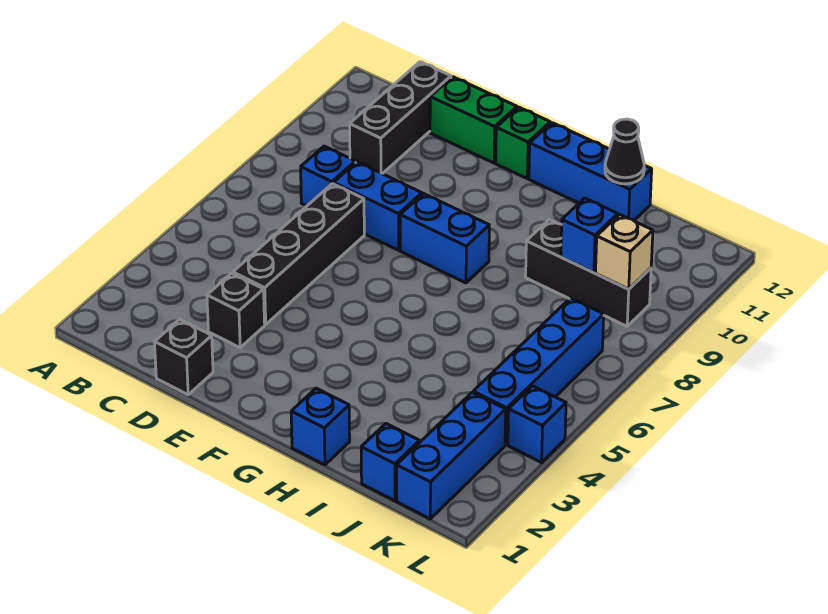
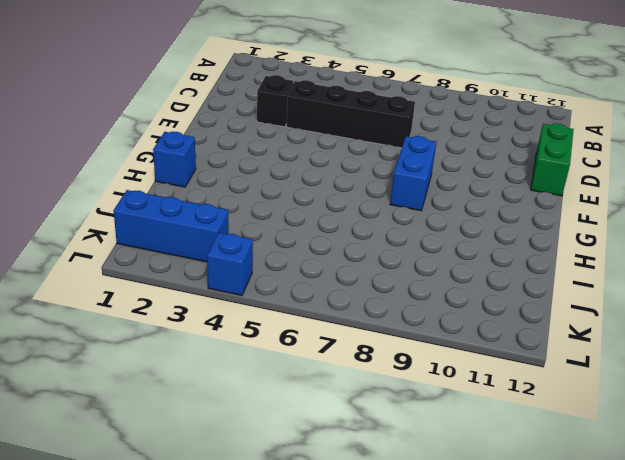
none -> blue brick C8 level 1
none -> black brick C10:C12 level 1
none -> black brick D1 level 1

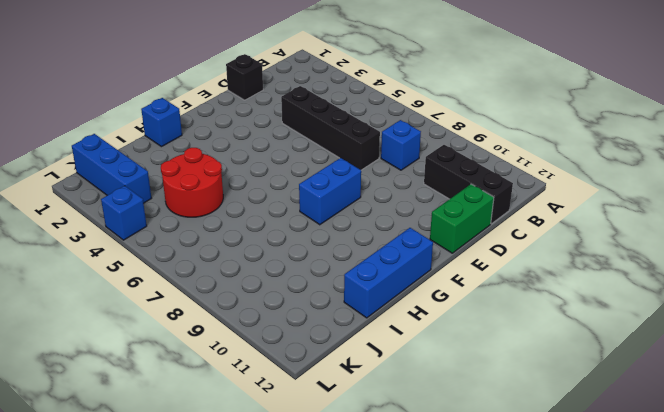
red round brick I4:J5 level 1 -> none
none -> black brick D3 level 1
none -> blue brick D8:E8 level 1
none -> green brick F12 level 1

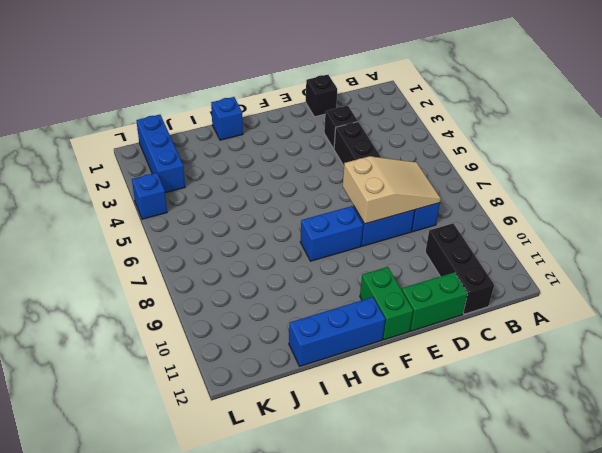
tan slope C7:E8 level 2 top E -> none
green brick F11:F12 level 1 -> green brick F12 level 1
none -> black brick I9:K9 level 1
none -> blue brick J1 level 1
none -> blue brick K4:K7 level 1

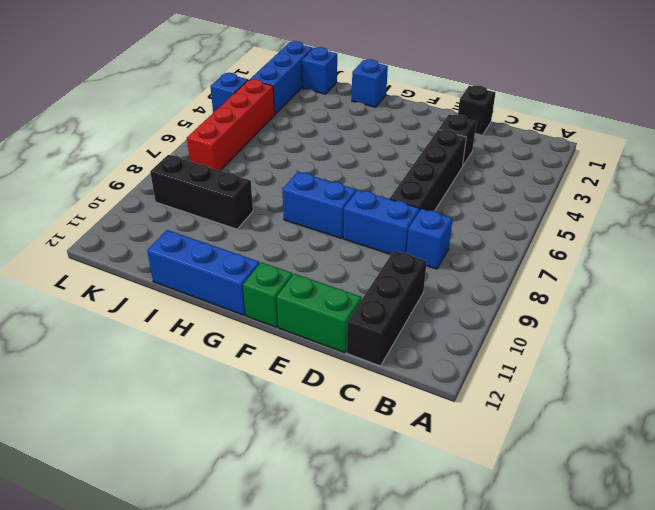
red brick K4:K7 level 1 -> blue brick K4:K7 level 1
none -> black cone I12 level 2
none -> blue brick J9 level 2
none -> tan brick K9 level 2

